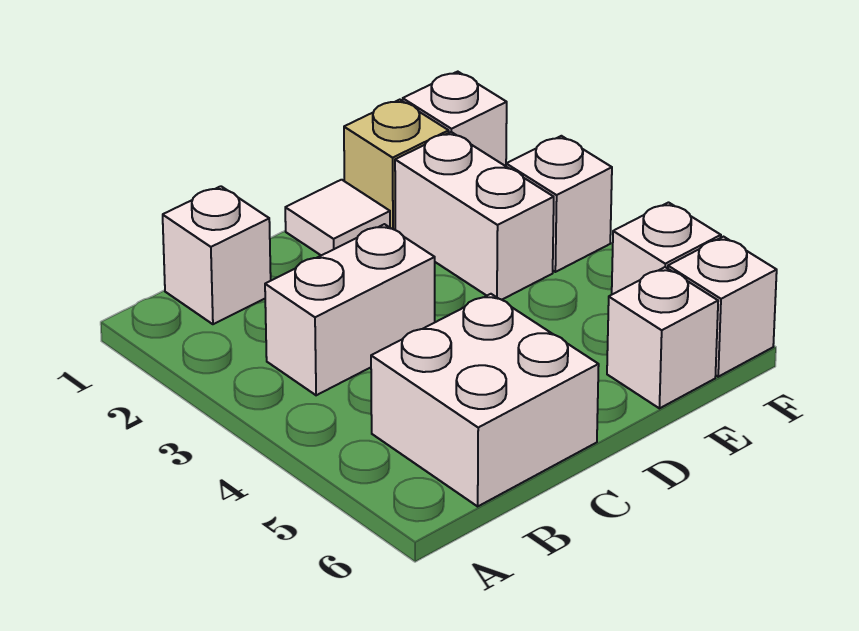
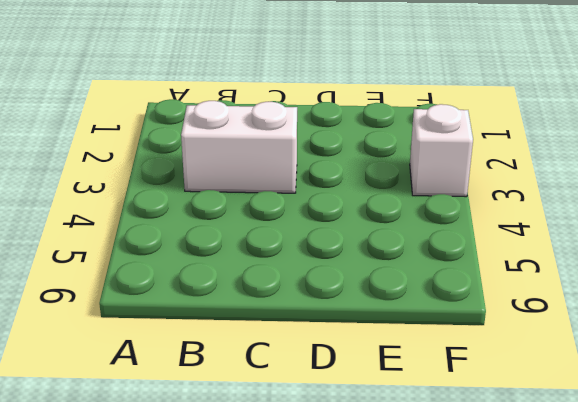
none -> white brick B1 level 1
none -> white brick B5:C6 level 1

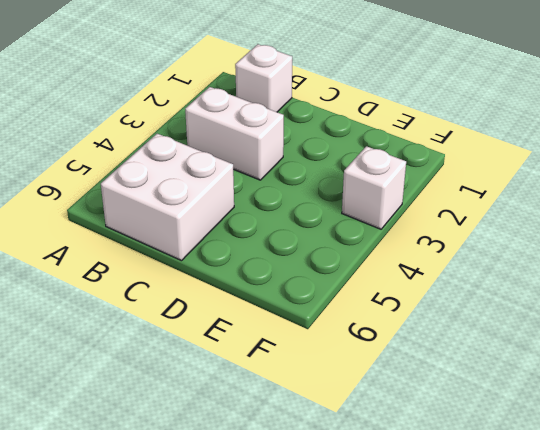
none -> white tile D1 level 1
none -> tan brick E1 level 1

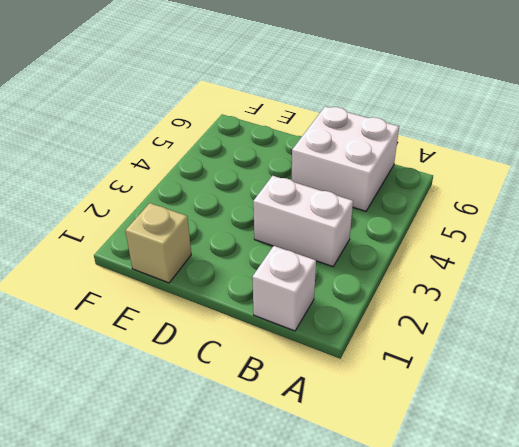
none -> white tile D1 level 1
none -> white brick E2:E3 level 1

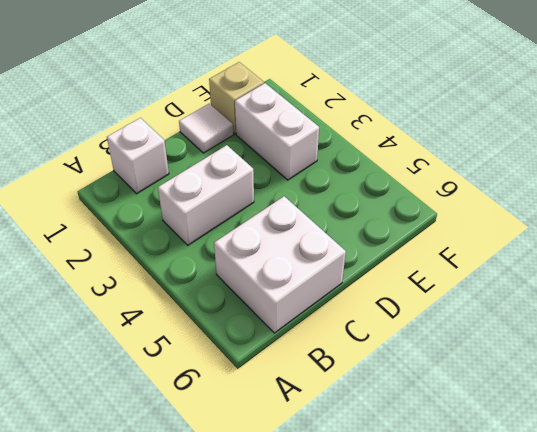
none -> white brick E6 level 1
none -> white brick F1 level 1

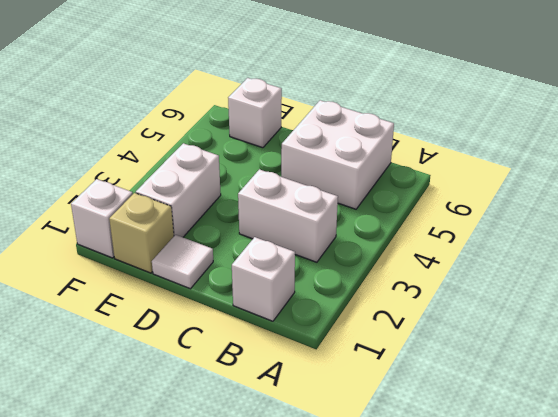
none -> white brick F3 level 1
none -> white brick F5 level 1

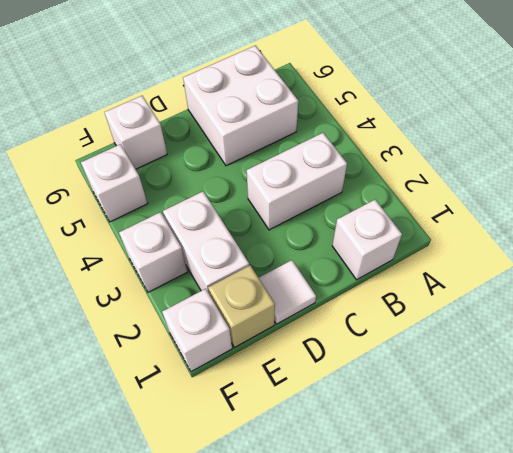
none -> white brick F6 level 1

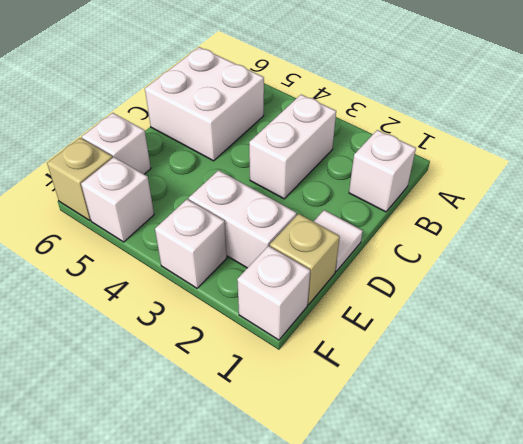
tan brick F6 level 1 -> white brick F6 level 1

